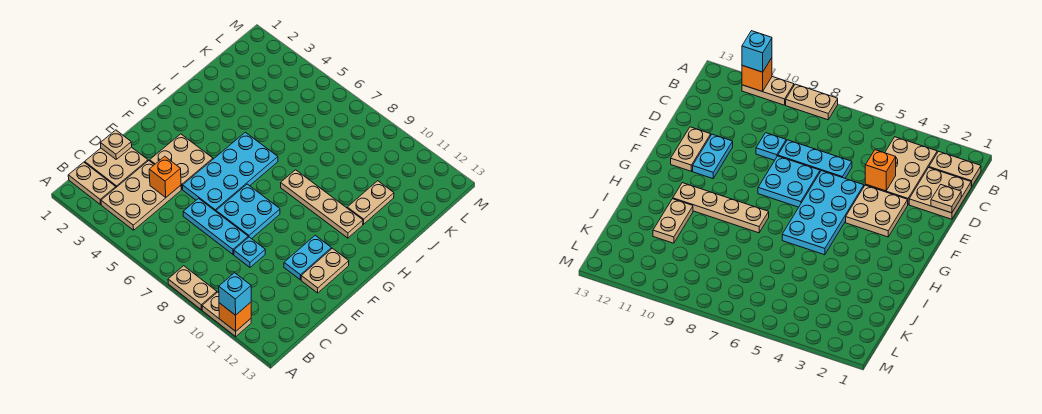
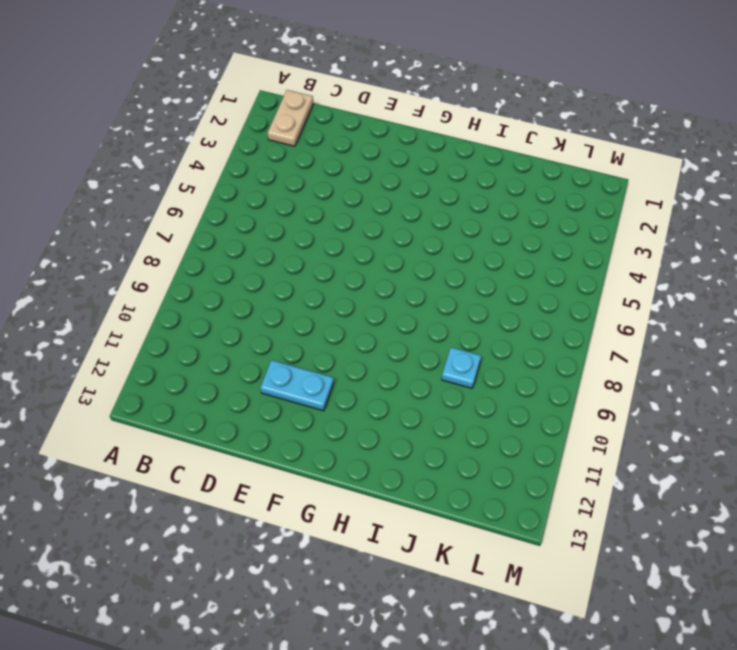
cyan plate J9 level 1 -> cyan plate D9 level 1
none -> tan plate A8:A9 level 1
none -> tan plate A10:A11 level 1
none -> tan plate B3:D4 level 1

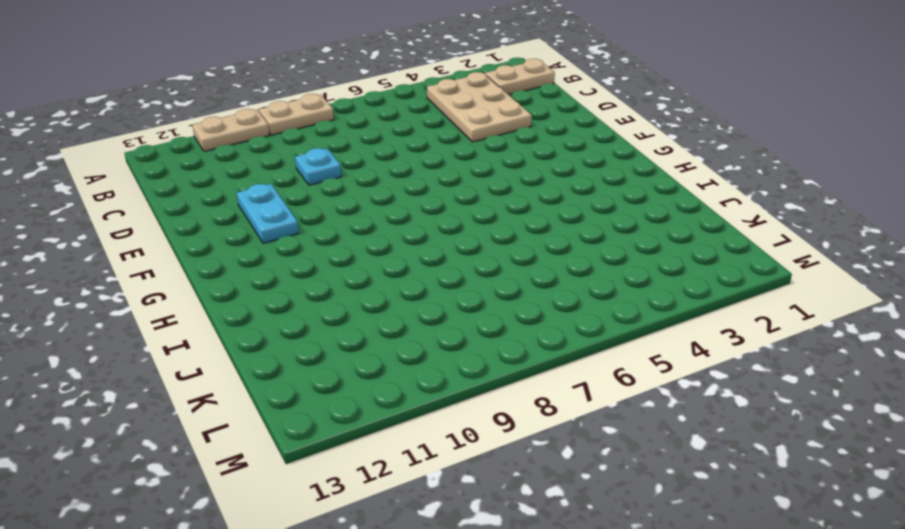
none -> tan plate C1:D2 level 1
none -> cyan plate D6:D8 level 1
none -> tan plate E3:F4 level 1

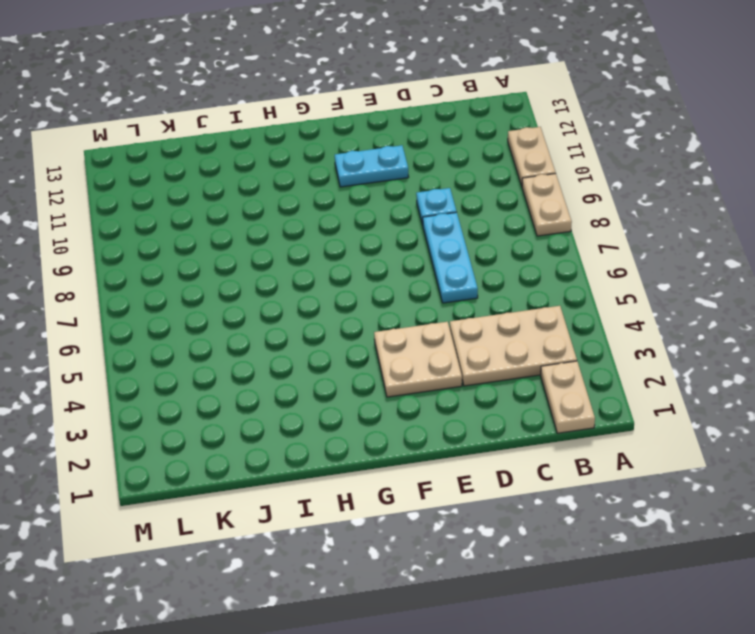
none -> tan plate C1:D2 level 1
none -> cyan plate E5:H6 level 1
none -> cyan plate E7:F8 level 1

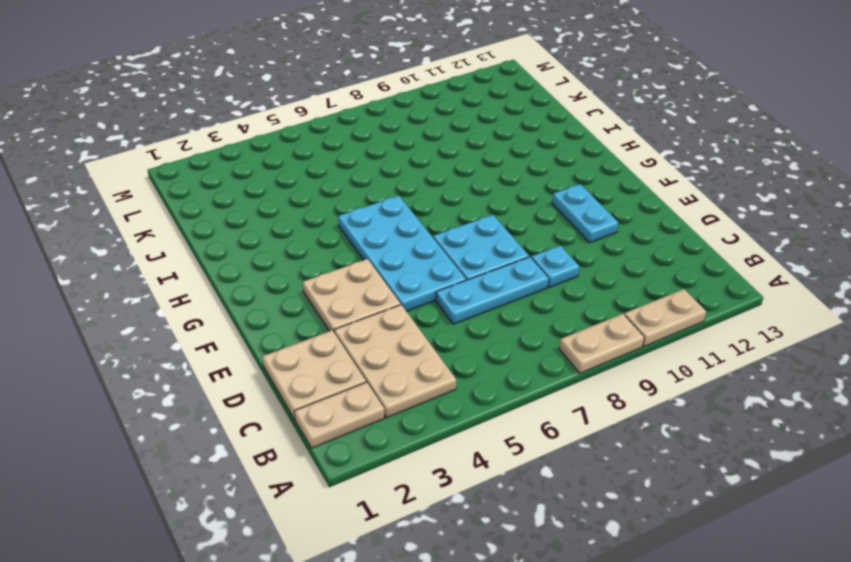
none -> tan plate E12:F12 level 1
none -> tan plate H8:H11 level 1
none -> tan plate I11:J11 level 1

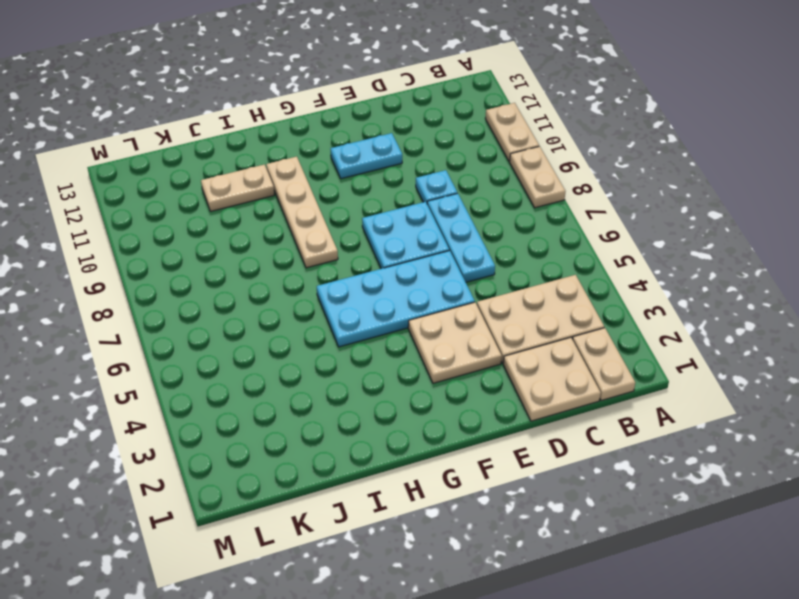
none -> tan plate E12:F12 level 1
none -> orange brick A11 level 2
none -> tan plate D1 level 2

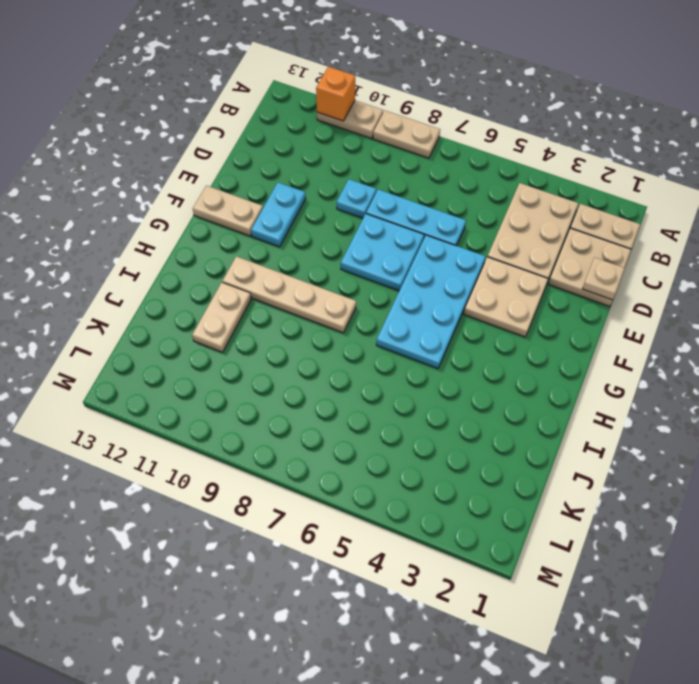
tan plate F12:F13 level 1 -> tan plate E12:F12 level 1
none -> orange brick D4 level 2
none -> cyan brick A11 level 3

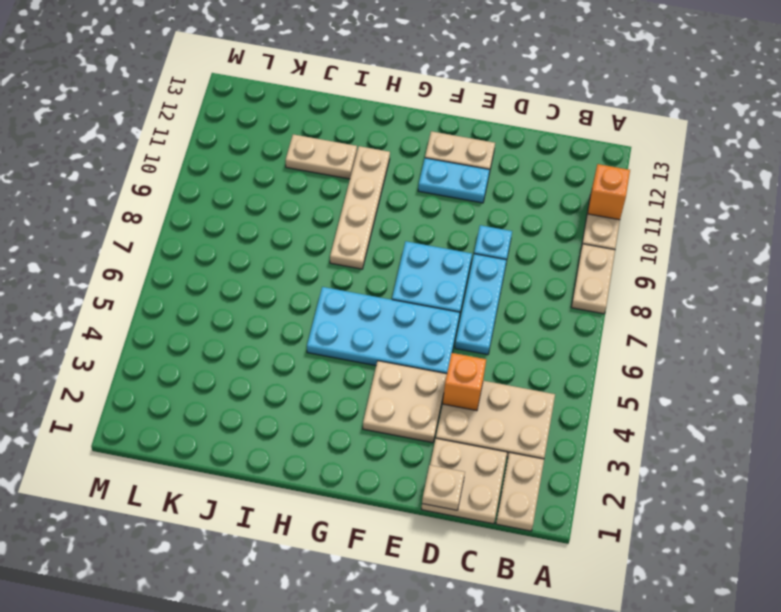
none -> cyan brick A11 level 3

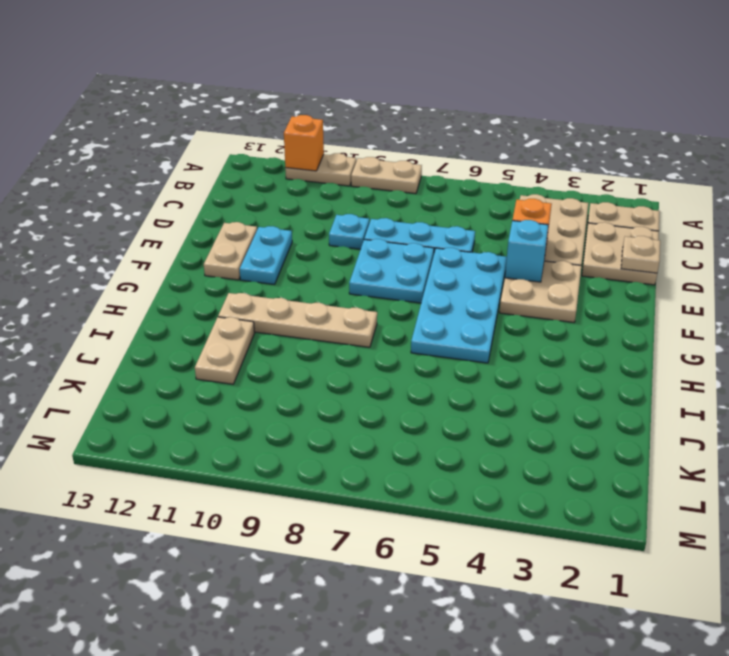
cyan brick E4 level 2 -> cyan brick A11 level 3

